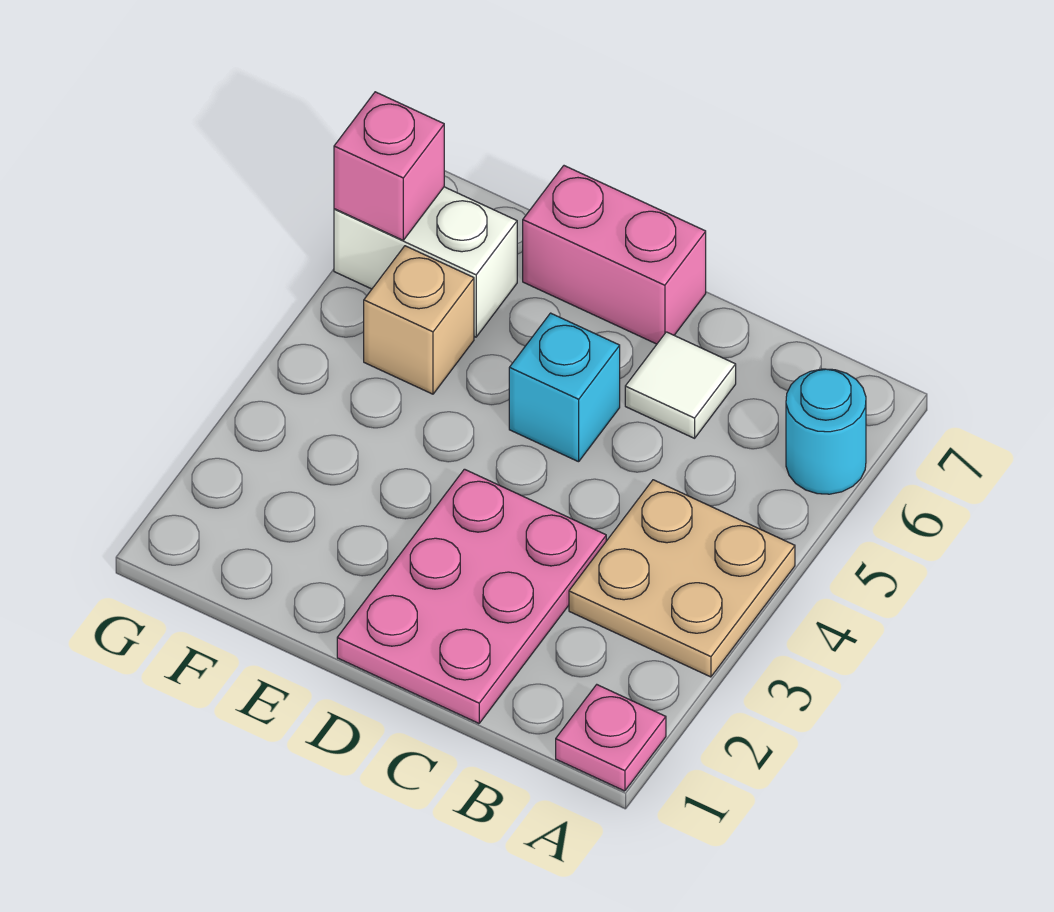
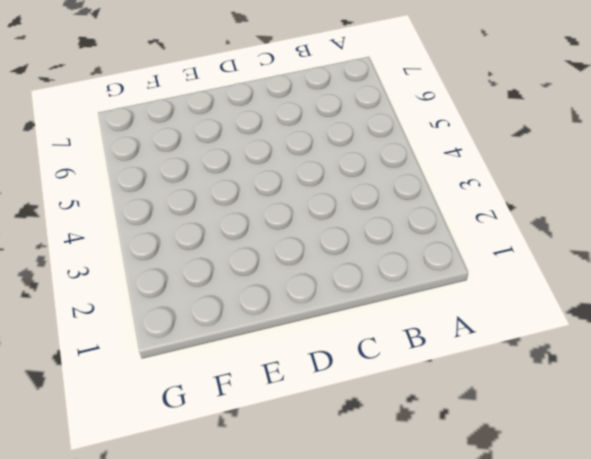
none -> pink plate A1 level 1
none -> tan plate A3:B4 level 1

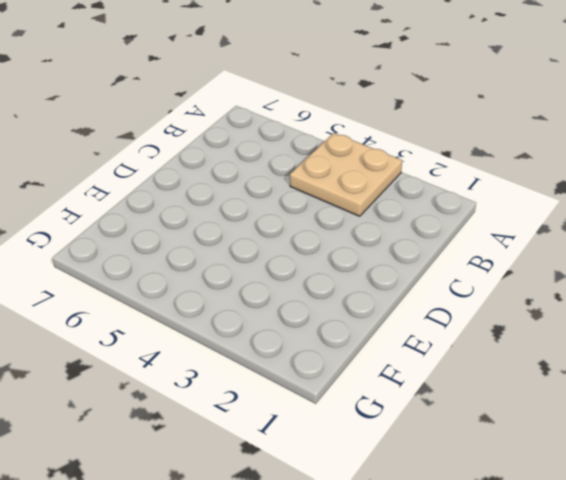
none -> pink plate A1 level 1
none -> cyan round brick A6 level 1

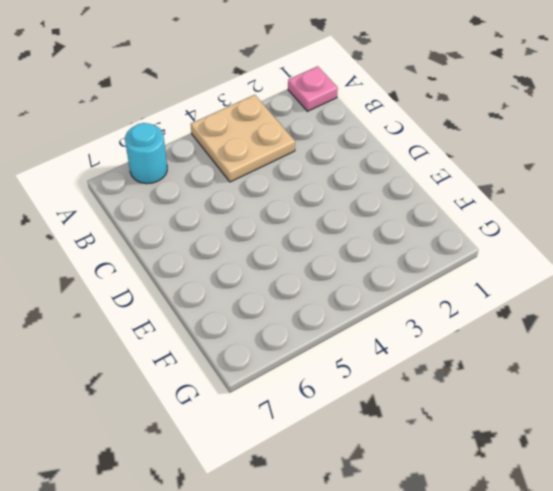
none -> pink plate C1:D3 level 1
none -> white tile C6 level 1

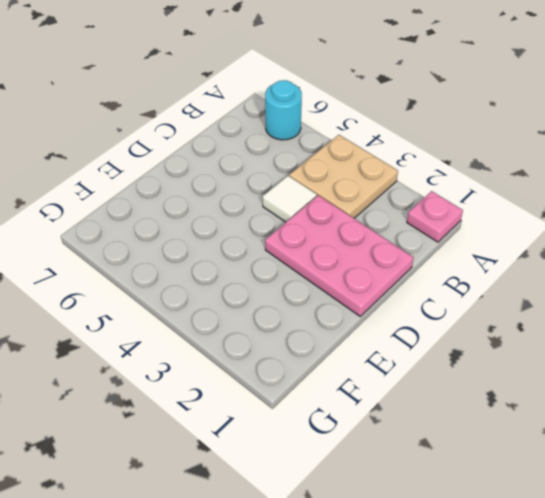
white tile C4 level 1 -> white tile C6 level 1
none -> cyan brick D5 level 1
none -> pink brick D7:E7 level 1

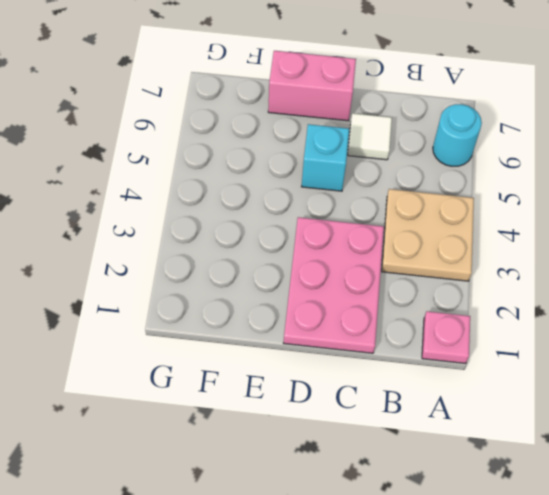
none -> tan brick F5 level 1
none -> white brick F6:G6 level 1

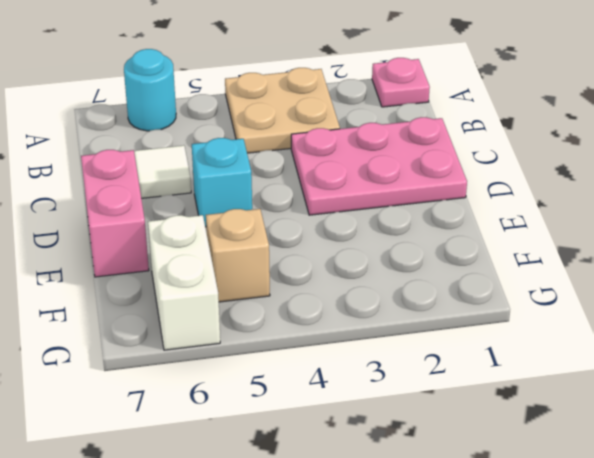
none -> pink brick G6 level 2

